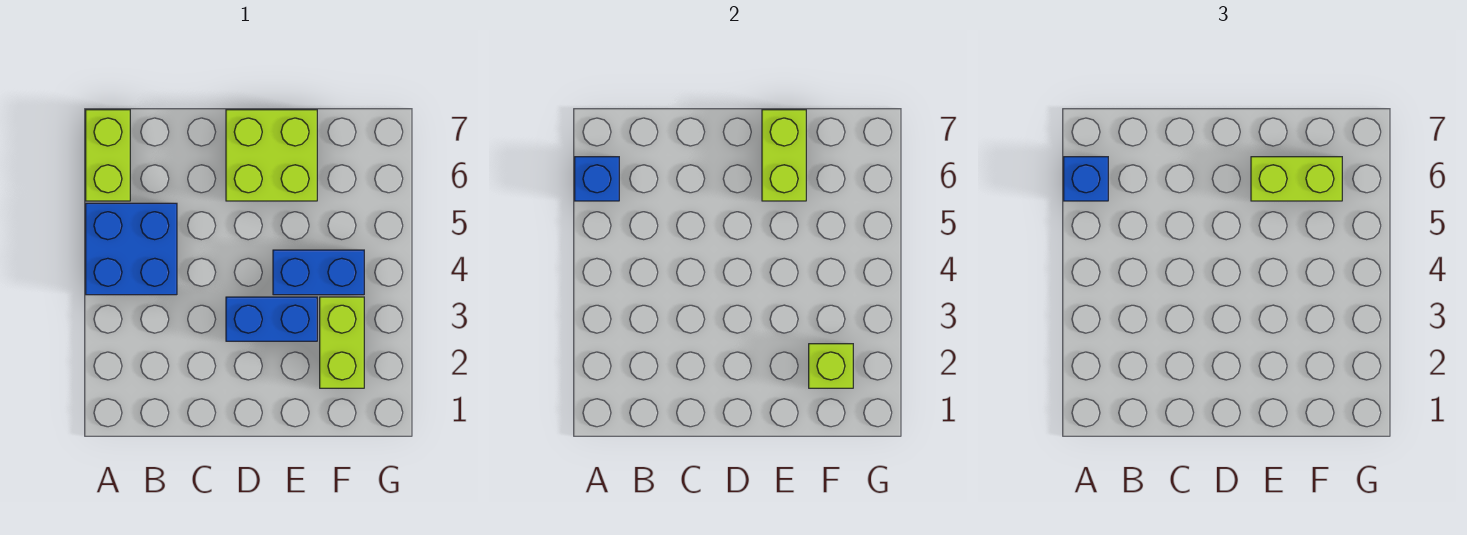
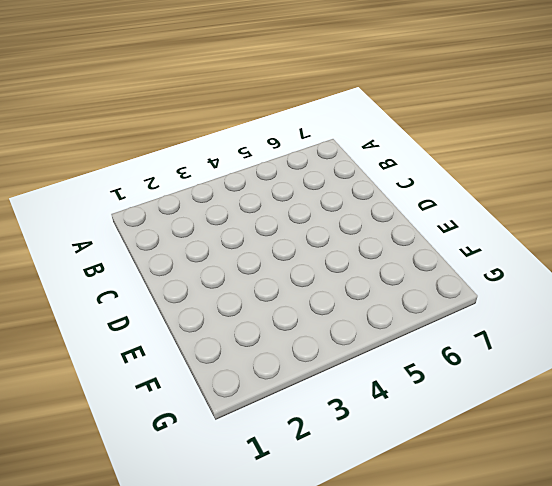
none -> blue brick A4:B5 level 1
none -> lime brick A6:A7 level 1

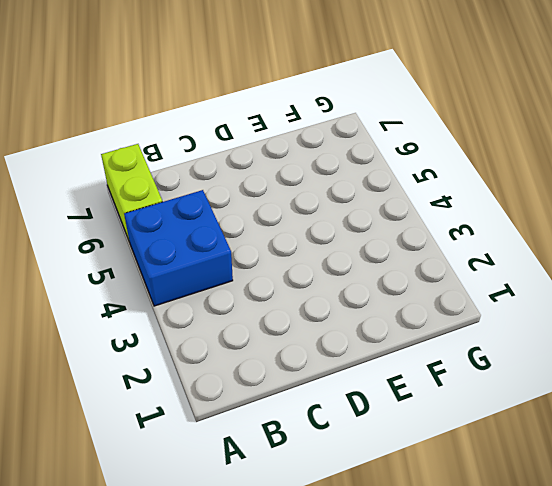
none -> blue brick D3:E3 level 1
none -> lime brick D6:E7 level 1

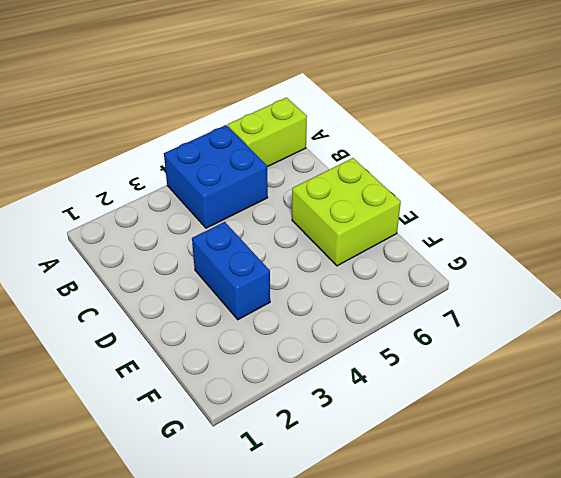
none -> blue brick E4:F4 level 1
none -> lime brick F2:F3 level 1

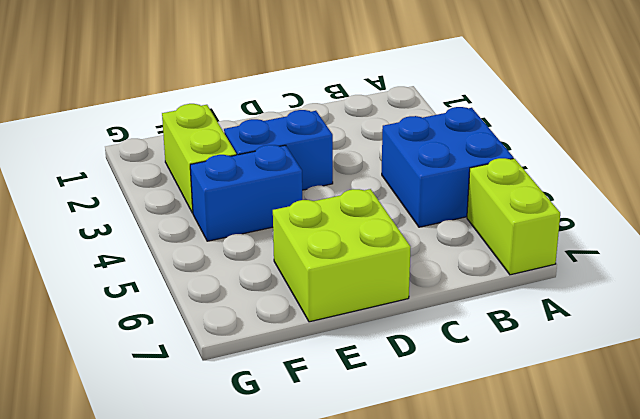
none -> blue brick A6 level 2
none -> lime brick E6:E7 level 2

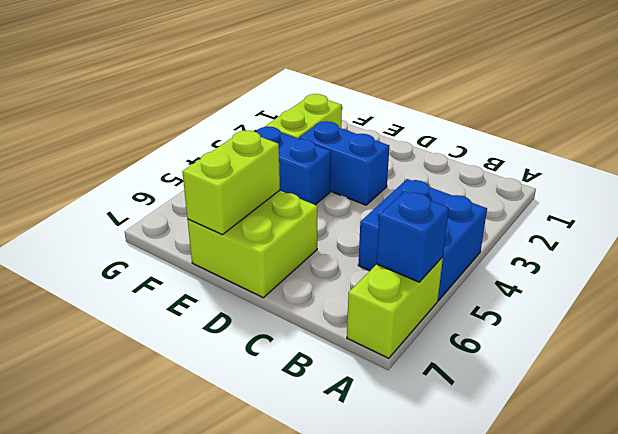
none -> lime brick F2 level 2
none -> blue brick A6 level 3

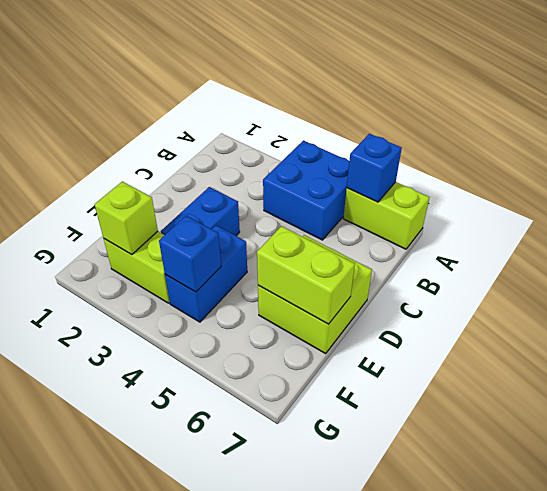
blue brick F4 level 2 -> blue brick A6 level 3
none -> lime brick E6:F6 level 3

